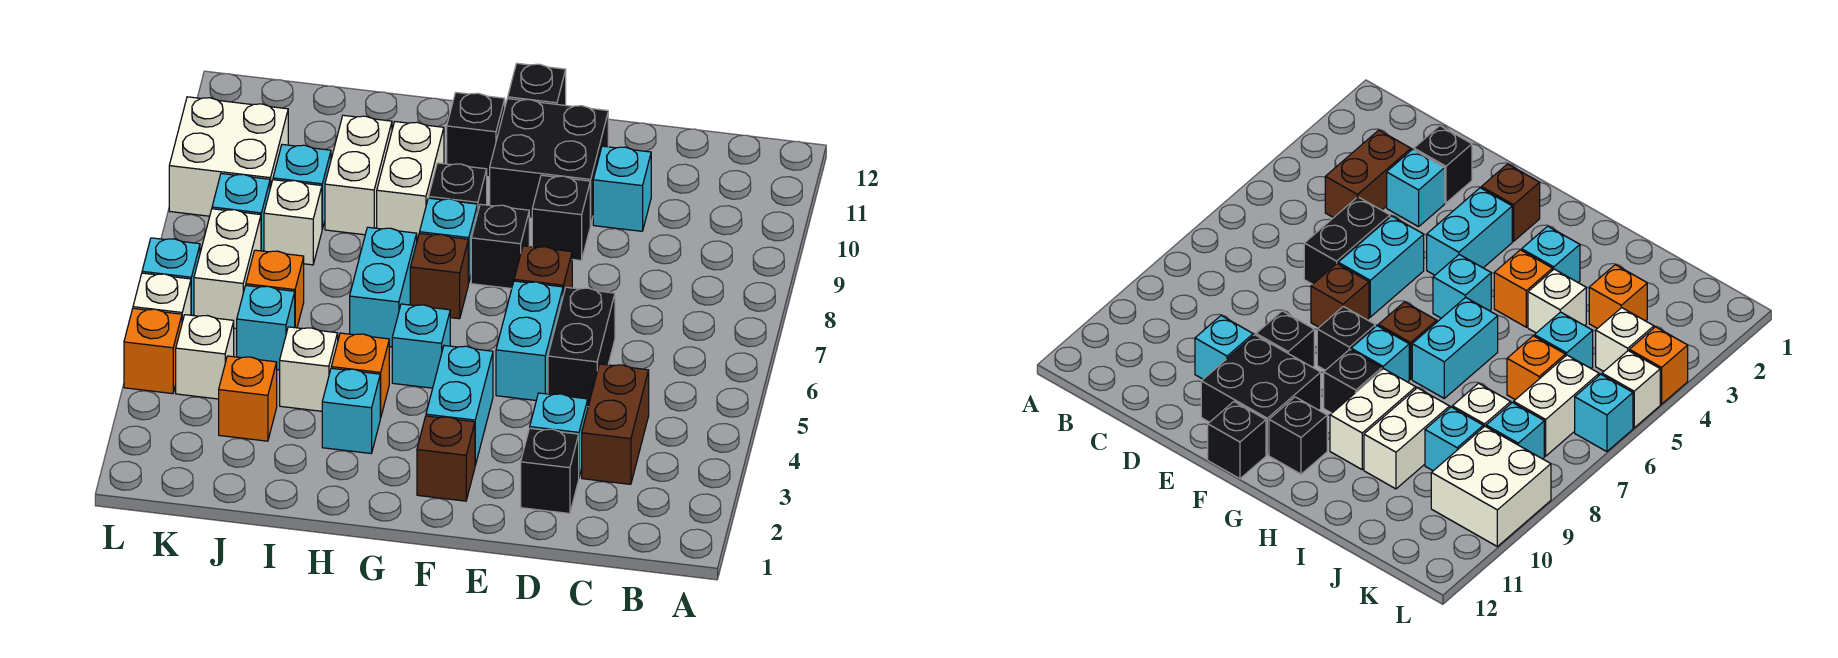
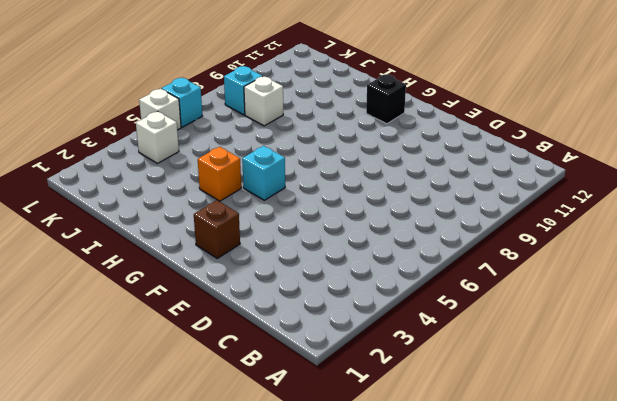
none -> brown brick C3:C4 level 1
none -> black brick D2 level 1
none -> cyan brick D3 level 1
none -> black brick D5:D6 level 1

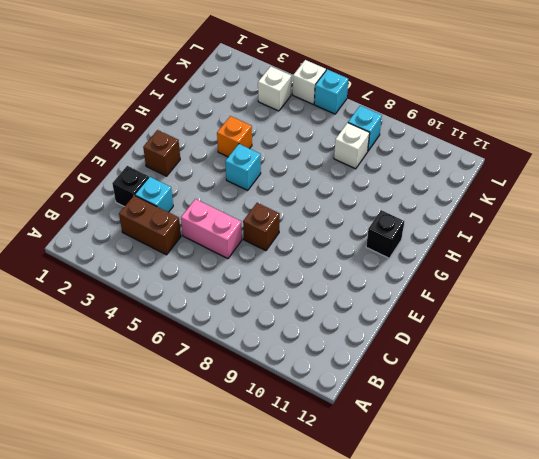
pink brick D5:D6 level 1 -> black brick D5:D6 level 1
none -> cyan brick D10 level 1
none -> cyan brick E5:E6 level 1
none -> black brick E9 level 1
none -> black brick E10:F11 level 1

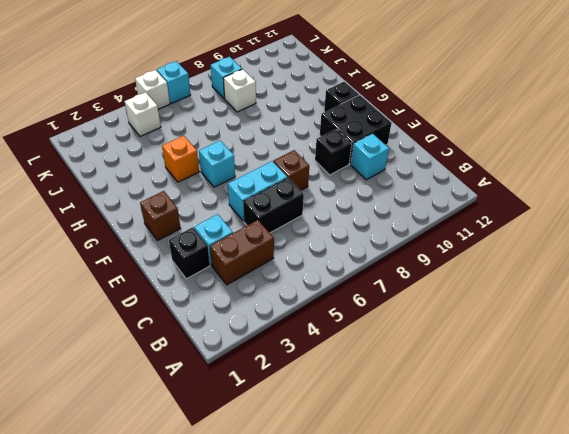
none -> cyan brick F3:F4 level 1
none -> black brick F8 level 1
none -> black brick F12 level 1
none -> brown brick G7 level 1

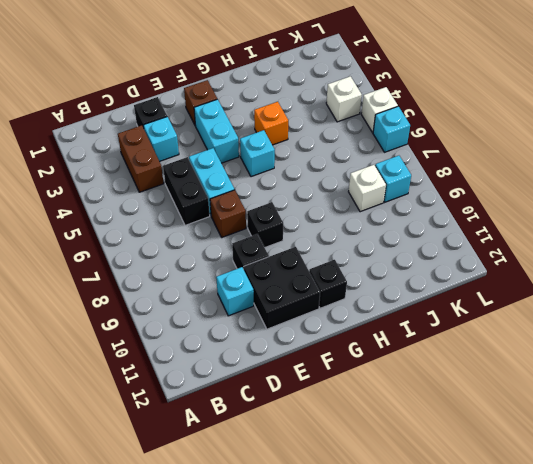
none -> black brick F12 level 1
none -> brown brick G7 level 1
none -> cyan brick G8 level 1
none -> black brick G9 level 1

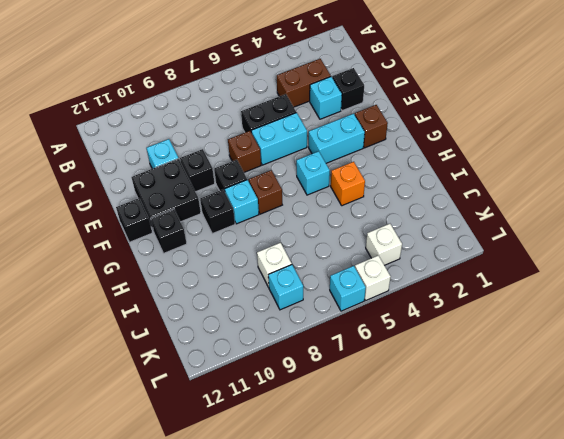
none -> cyan brick H3 level 1
none -> cyan brick H6:H7 level 1
none -> white brick H9:H10 level 1
none -> white brick I4 level 1

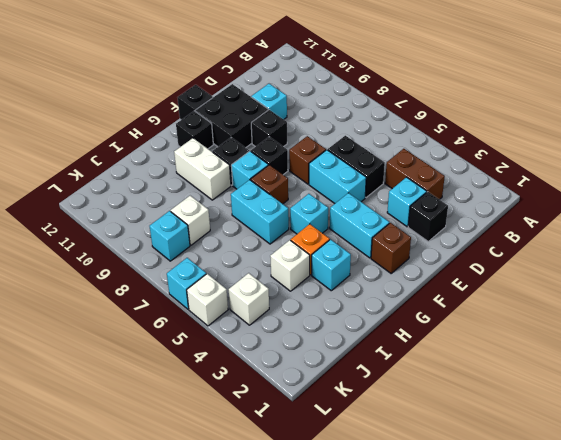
none -> white brick I9:I10 level 1
none -> orange brick J3 level 1
none -> cyan brick J5 level 1
none -> orange brick J6 level 1

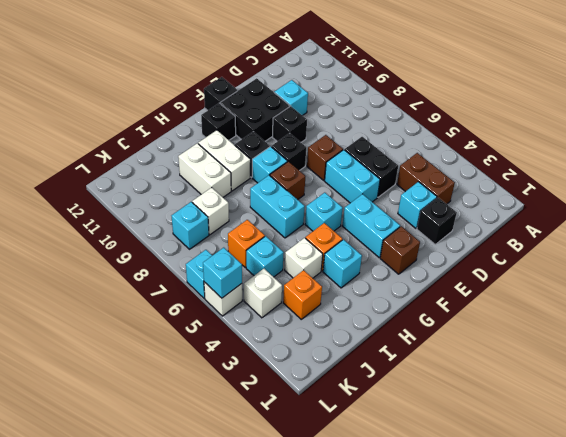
cyan brick L5 level 2 -> cyan brick J9 level 1
none -> white brick K6:K7 level 1
none -> white brick K9:L10 level 1
none -> orange brick L4 level 1

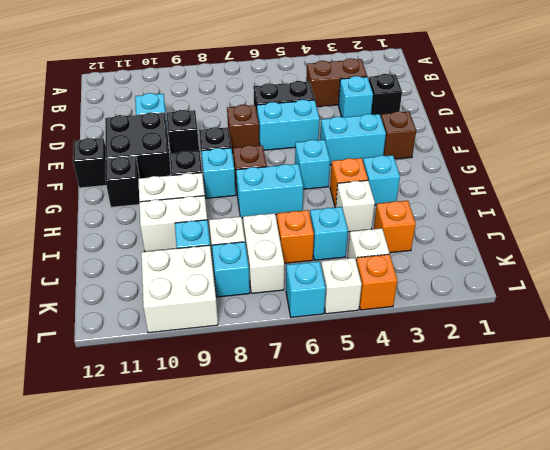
white brick J7:K7 level 1 -> white brick K6:K7 level 1

